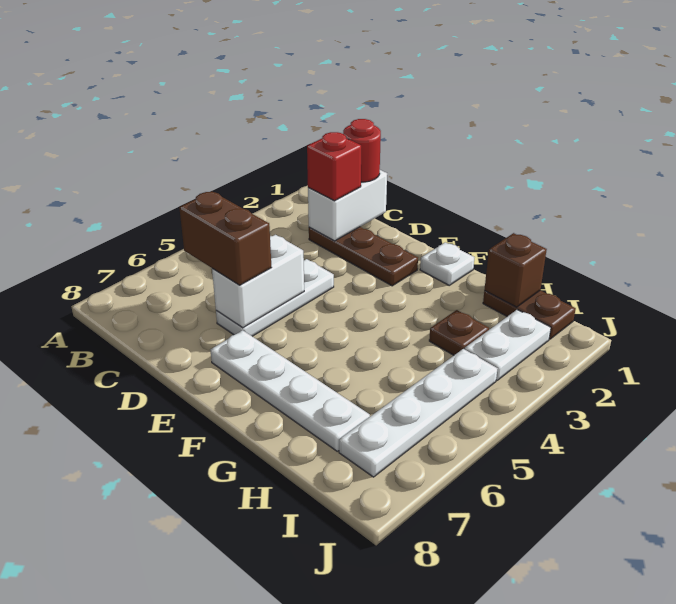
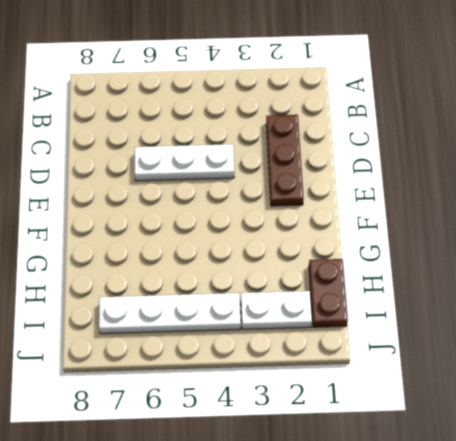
none -> white plate E7:H7 level 1
none -> white plate F1 level 1
none -> brown plate H3 level 1

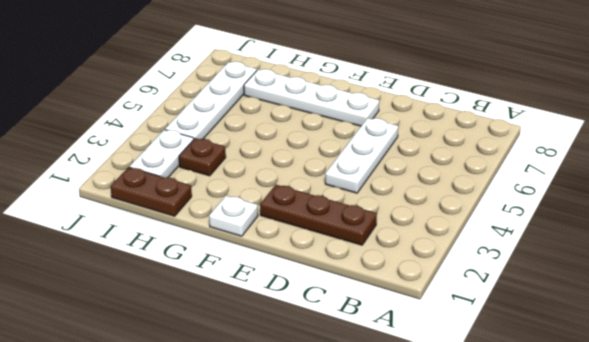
none -> white brick C1:C2 level 2
none -> white brick D5:D6 level 2
none -> brown brick H1 level 2

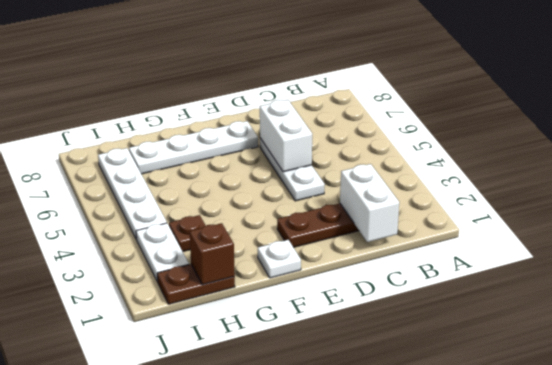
none -> red round brick C1 level 3
none -> red brick C2 level 3
none -> brown brick C6:D6 level 3

